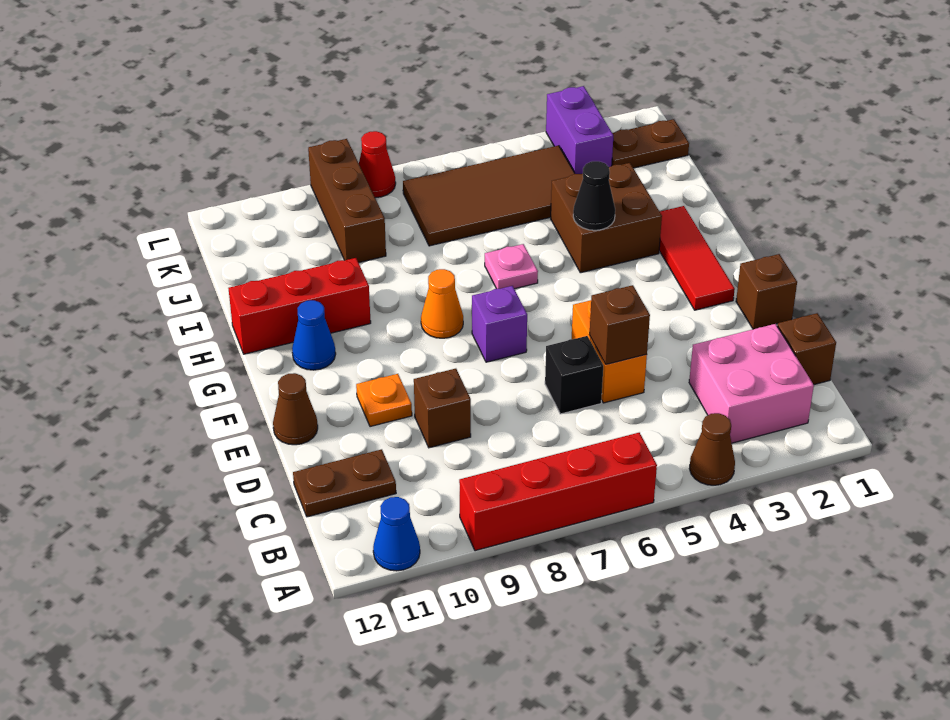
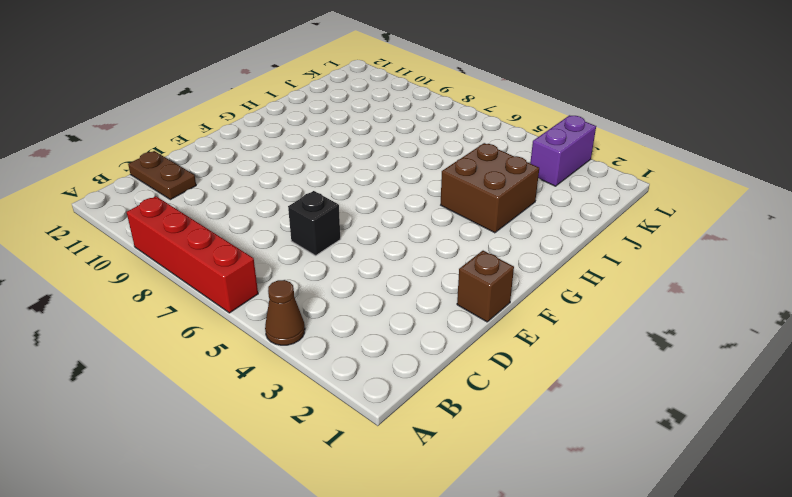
none -> blue cone A11 level 1
none -> pink brick B2:C3 level 1
none -> brown brick C1 level 1

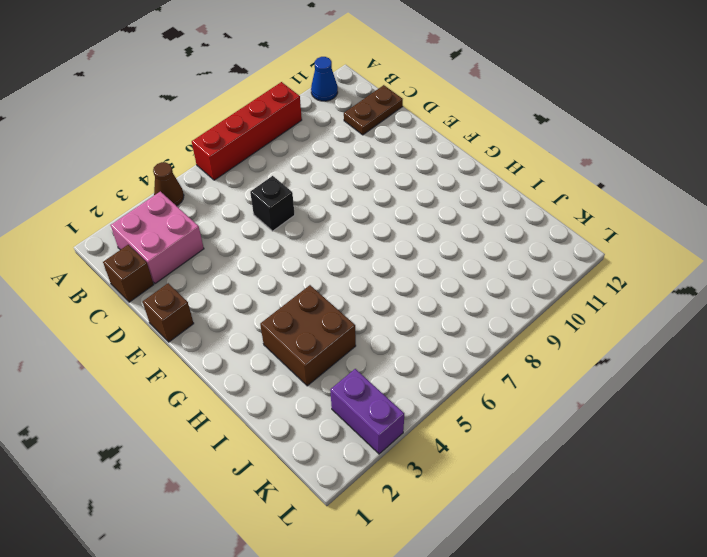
none -> orange brick D5:E5 level 1
none -> brown brick D9 level 1
none -> orange plate E10 level 1

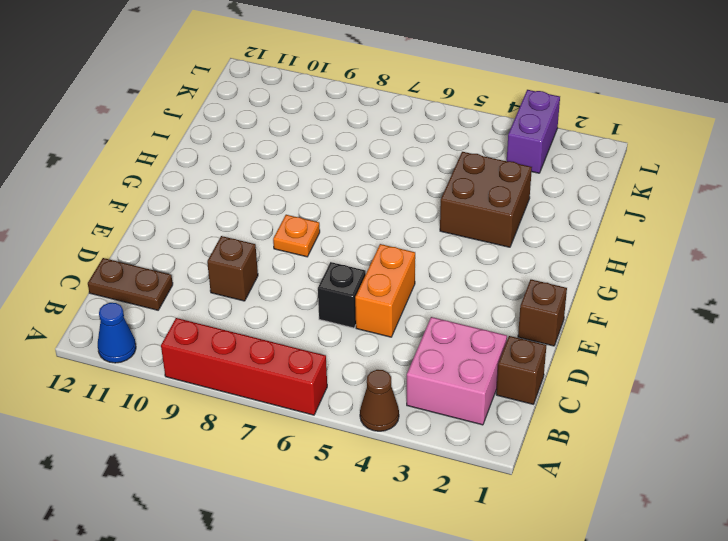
orange plate F8 level 1 -> orange plate E10 level 1
none -> brown cone E12 level 1
none -> red tile F2:H2 level 1
none -> purple brick F7 level 1

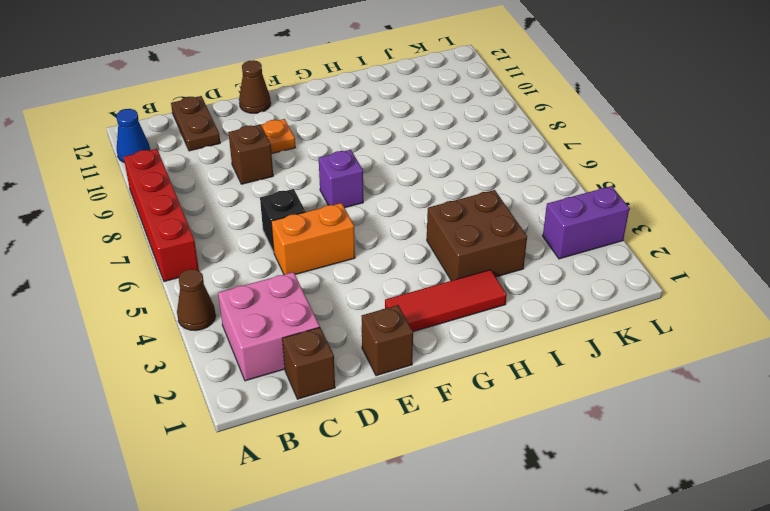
none -> orange cone G8 level 1
none -> blue cone G11 level 1
none -> pink plate H6 level 1

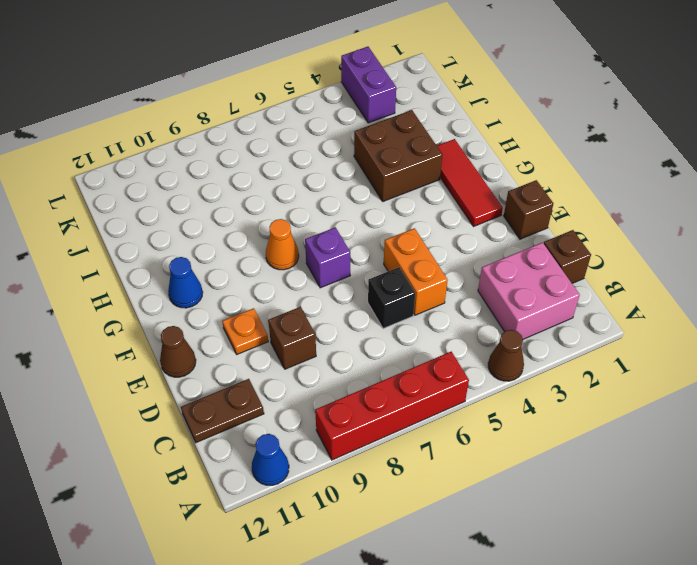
none -> pink plate H6 level 1
none -> red brick H10:H12 level 1
none -> brown tile J4:K7 level 1

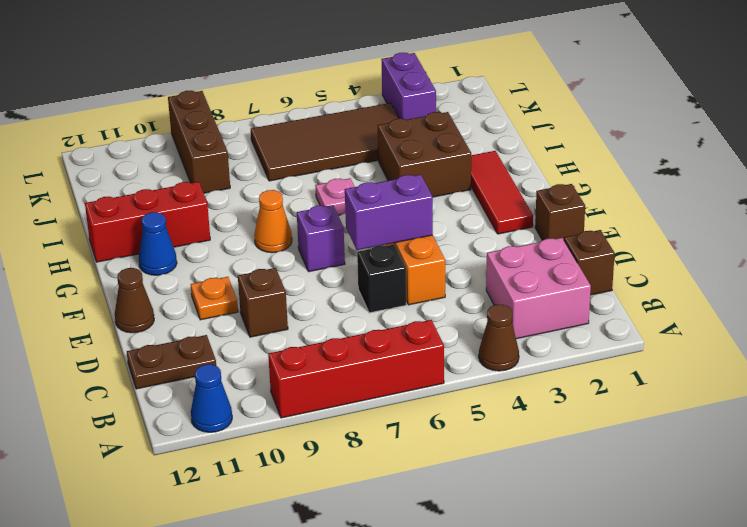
purple brick E5:E6 level 2 -> none
none -> brown plate K1:K2 level 1
none -> red cone L8 level 1
none -> brown brick D5 level 2

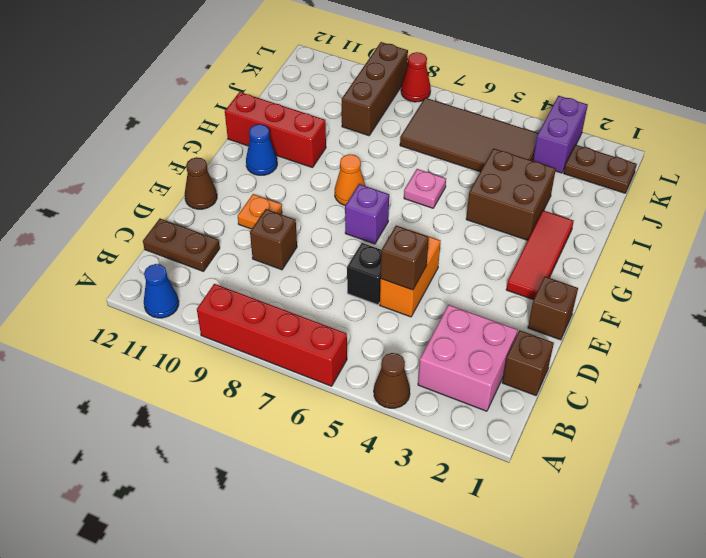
none -> black cone H4 level 2

